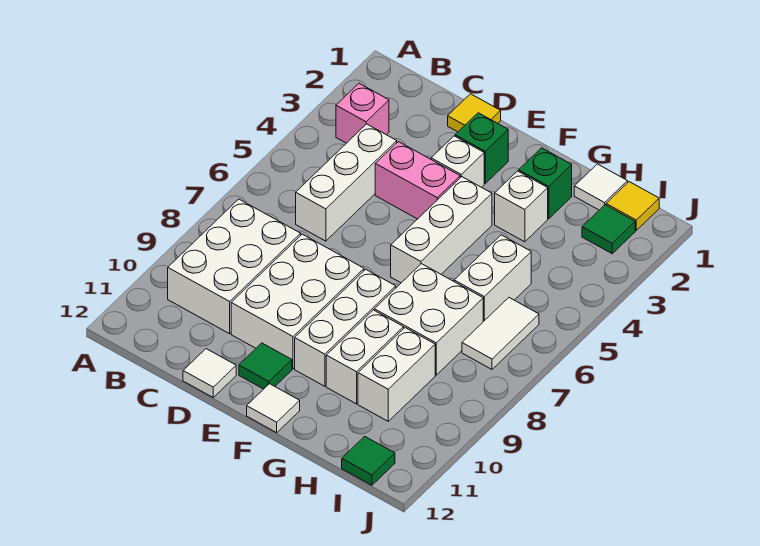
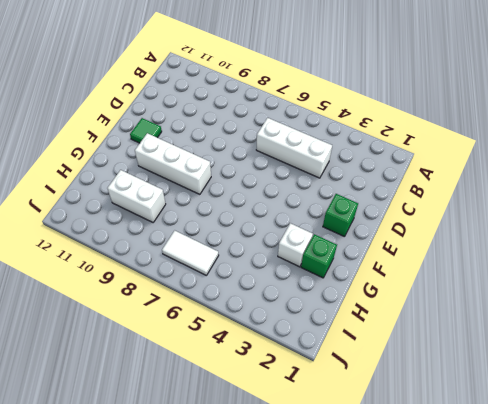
none -> pink brick B3 level 1
none -> white brick B8:C10 level 1
none -> yellow tile D1 level 1

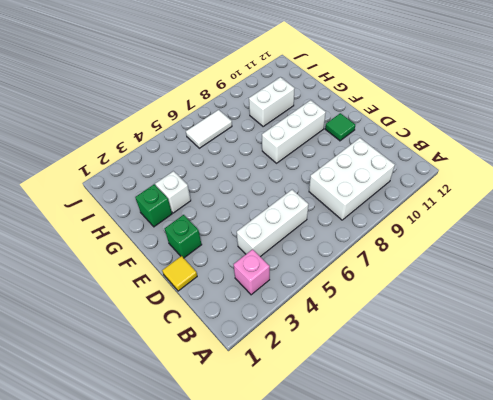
none -> pink brick D4:E4 level 1
none -> white brick D8:E10 level 1
none -> white tile D12 level 1

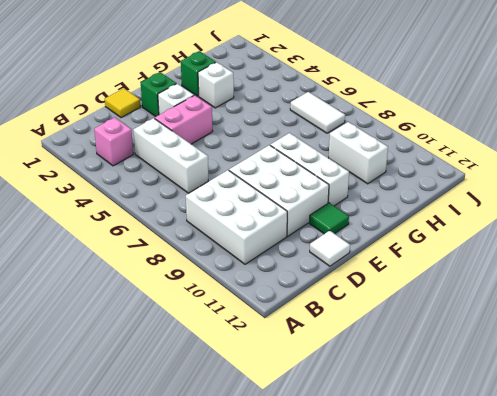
none -> white brick F4:F6 level 1
none -> white tile F12 level 1
none -> white brick G7:H8 level 1

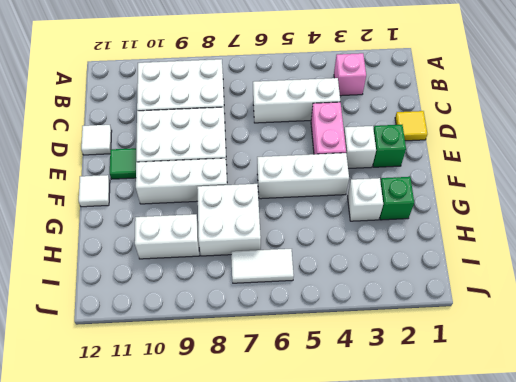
none -> white brick G9:G10 level 1
none -> white tile H1 level 1
none -> white brick H5:H6 level 1

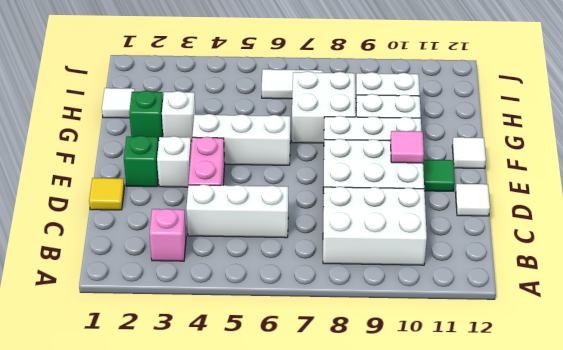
pink tile E10 level 2 -> none
none -> white brick H5:H6 level 1
none -> yellow tile I1 level 1
none -> green tile I2 level 1

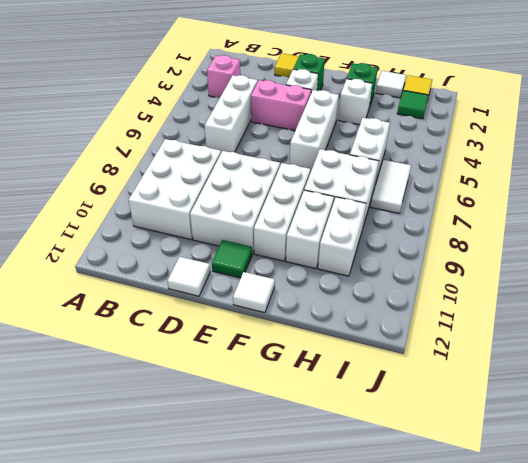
none -> green tile I12 level 1

